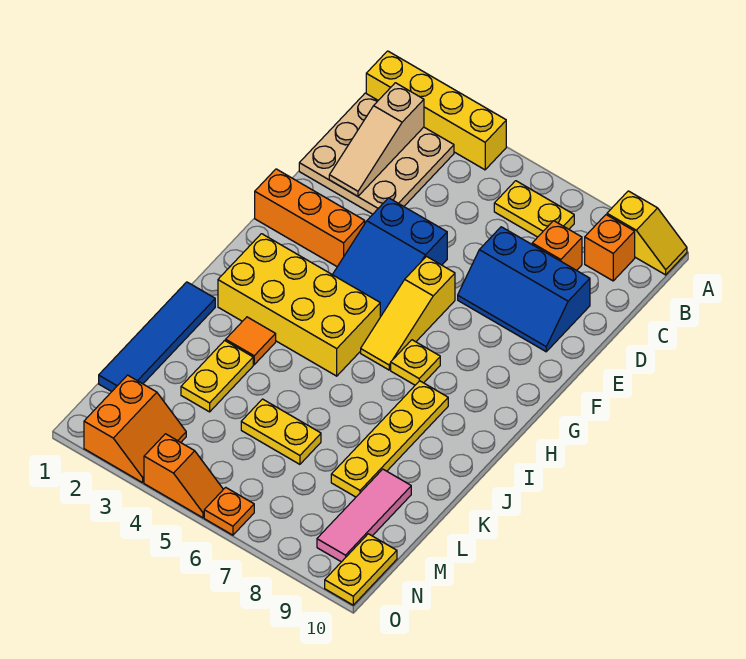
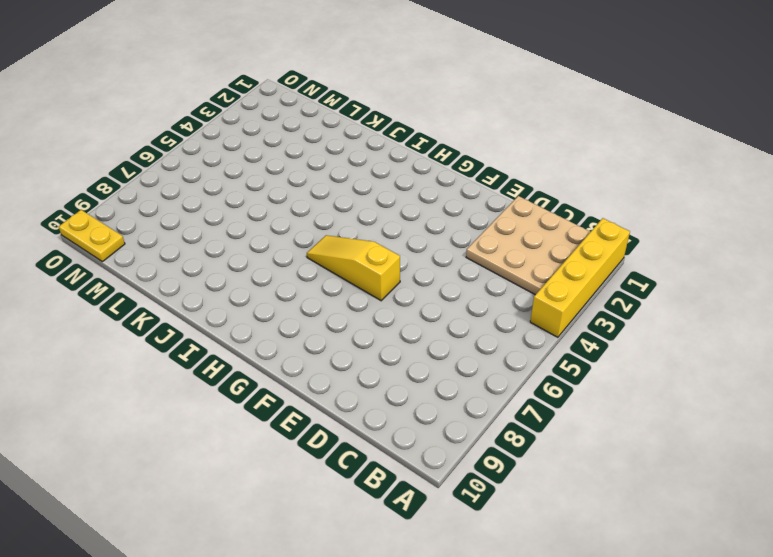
none -> yellow slope A9:A10 level 1 top 9
none -> yellow plate B6:B7 level 1
none -> orange brick B9 level 1

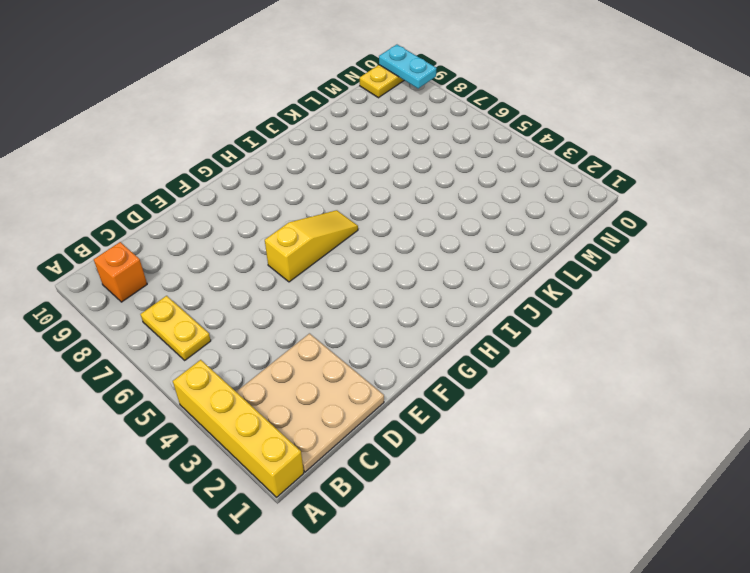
cyan plate O9:O10 level 2 -> none
none -> yellow slope A9:A10 level 1 top 9
none -> orange brick C8 level 1
none -> blue slope D7:E9 level 1 top D

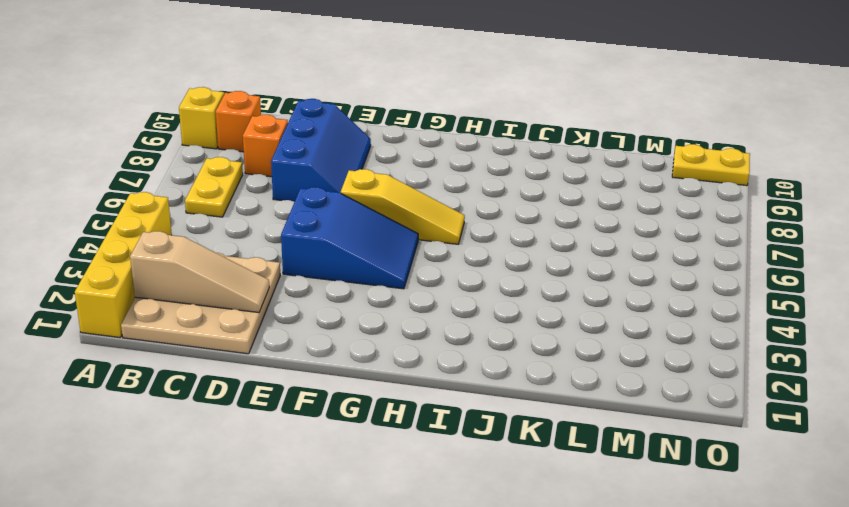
none -> orange brick F1:F3 level 1
none -> yellow brick H2:I5 level 1
none -> yellow plate H7 level 1

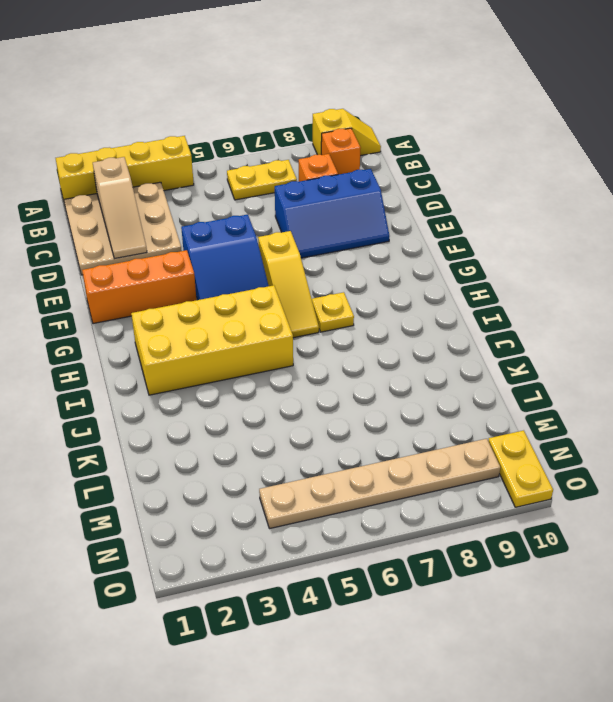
tan plate N4:N9 level 1 -> pink tile L9:N9 level 1
none -> yellow plate I8:L8 level 1
none -> blue tile J1:M1 level 1
none -> orange tile J3 level 1

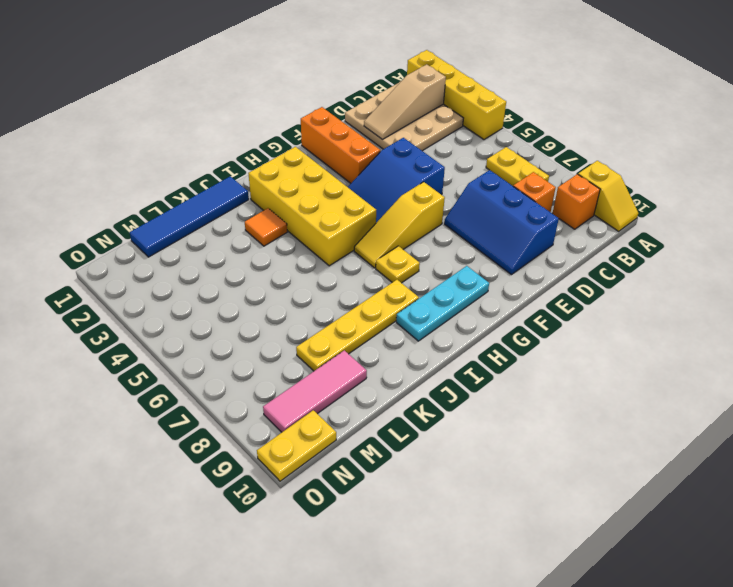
cyan plate G9:I9 level 1 -> none
none -> yellow plate K3:L3 level 1
none -> yellow plate L5:L6 level 1
none -> orange slope N2:O3 level 1 top 2

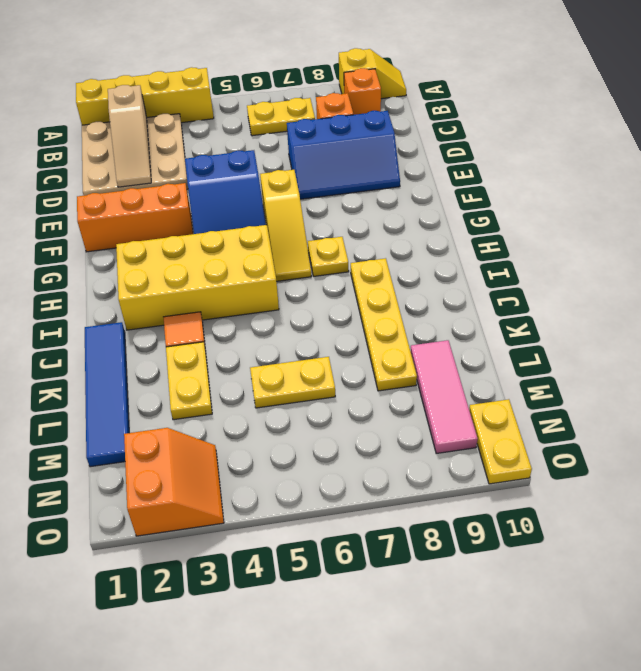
none -> orange slope O4:O5 level 1 top 4
none -> orange plate O6 level 1

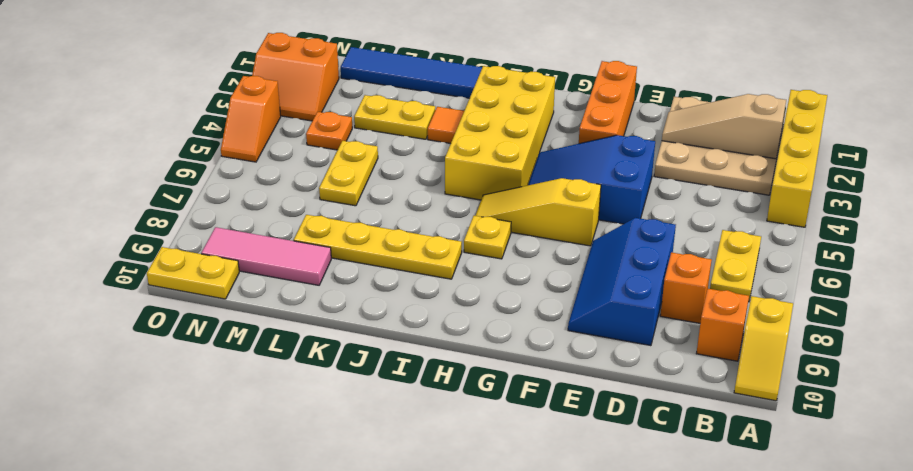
orange plate M4 level 1 -> orange plate O6 level 1

